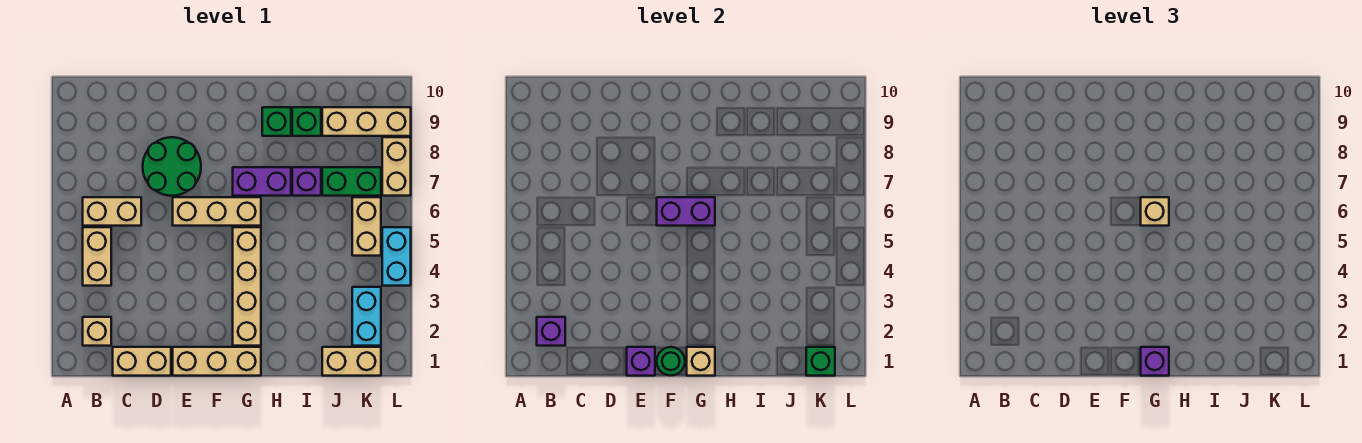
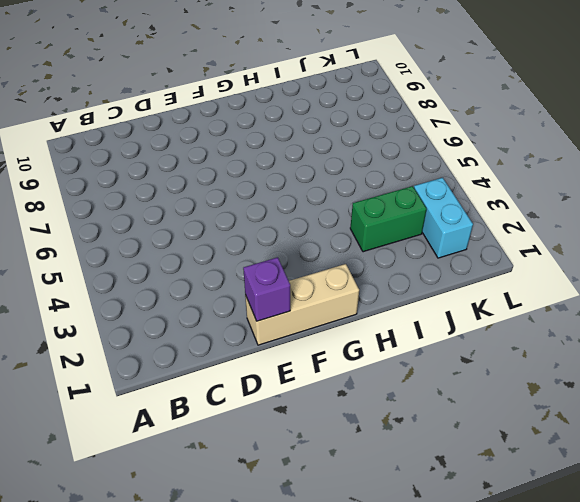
green brick I3:J3 level 1 -> green brick J7:K7 level 1
none -> tan brick B2 level 1
none -> tan brick B4:B5 level 1
none -> tan brick B6:C6 level 1

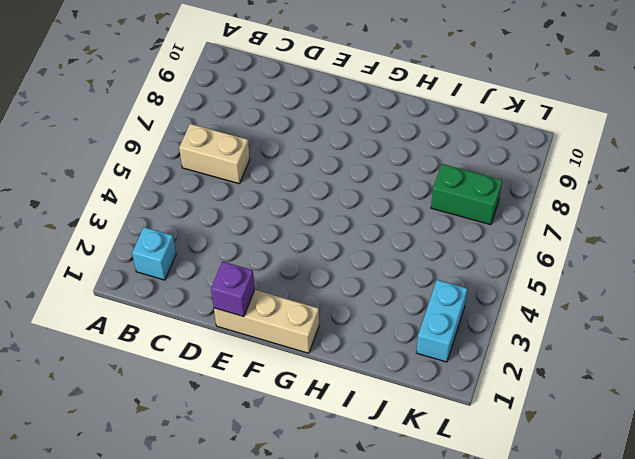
cyan brick B2 level 1 -> tan brick B2 level 1
none -> tan brick B4:B5 level 1
none -> tan brick C1:D1 level 1
none -> green round brick D7:E8 level 1

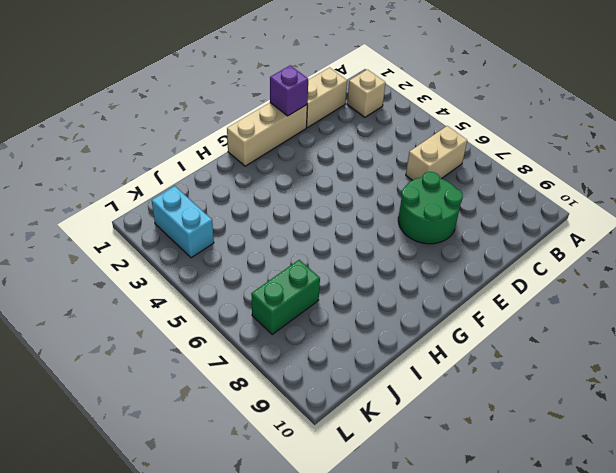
none -> tan brick B4:B5 level 1
none -> tan brick E6:G6 level 1
none -> tan brick G2:G5 level 1

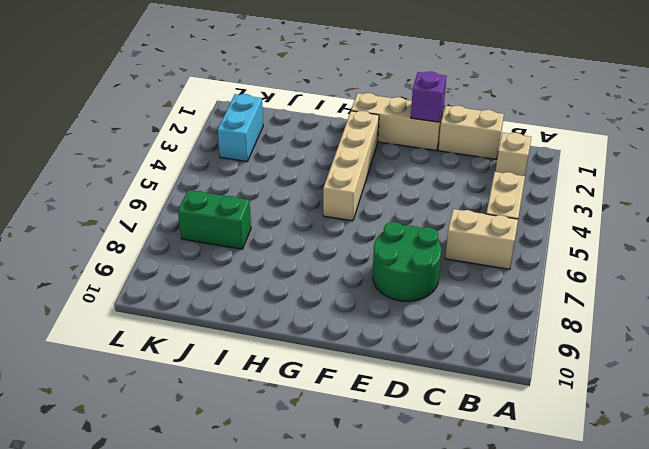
none -> tan brick E6:G6 level 1
none -> purple brick G7:H7 level 1
none -> green brick H9 level 1

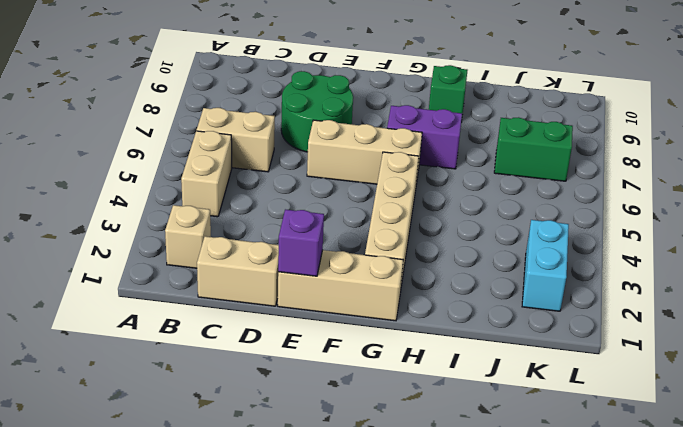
none -> purple brick I7 level 1
none -> green brick I9 level 1
none -> tan brick J1:K1 level 1

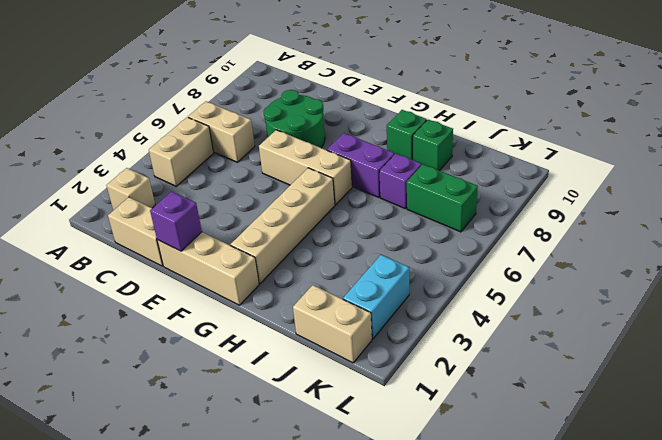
none -> tan brick J9:L9 level 1
none -> tan brick K5:K6 level 1
none -> cyan brick L4:L5 level 1

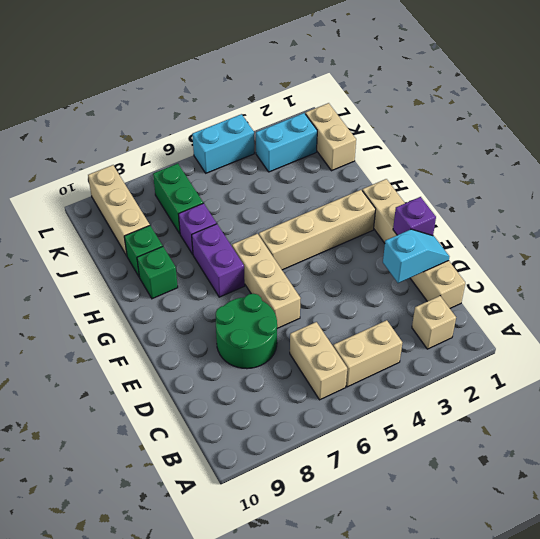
cyan slope D1:D2 level 2 top 2 -> none
none -> tan brick K5:K6 level 1
none -> tan brick L7:L8 level 1
none -> purple brick B2 level 2

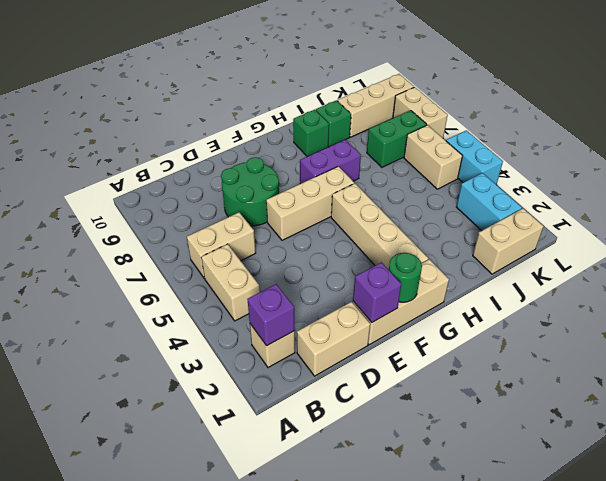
none -> purple brick I7 level 1
none -> purple brick F6:G6 level 2
none -> tan brick G1 level 2

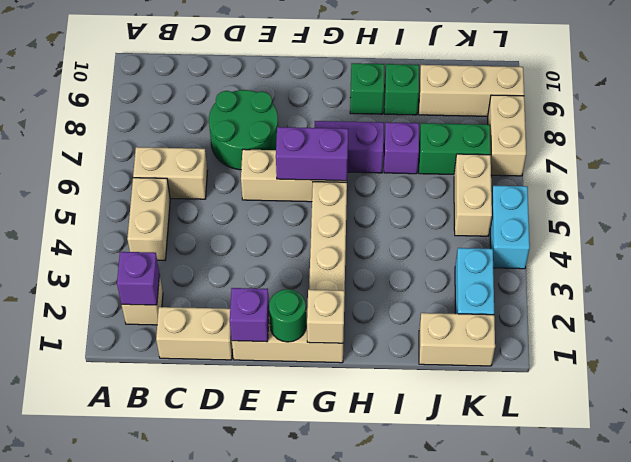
none -> green brick K1 level 2
none -> purple brick G1 level 3
none -> tan brick G6 level 3

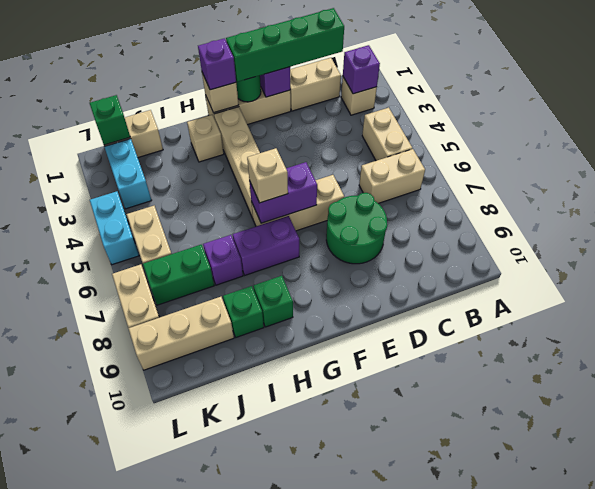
green brick C1:F1 level 3 -> none
tan brick H2 level 1 -> none

